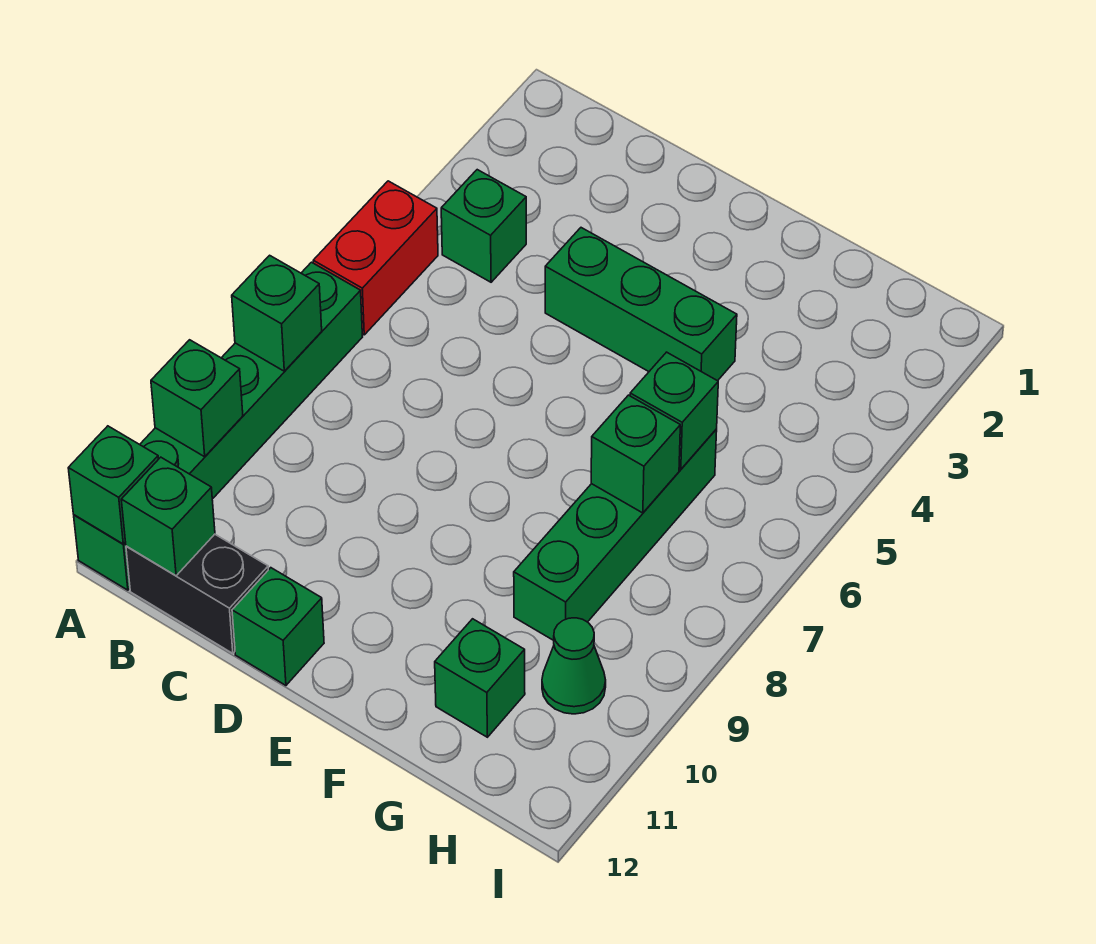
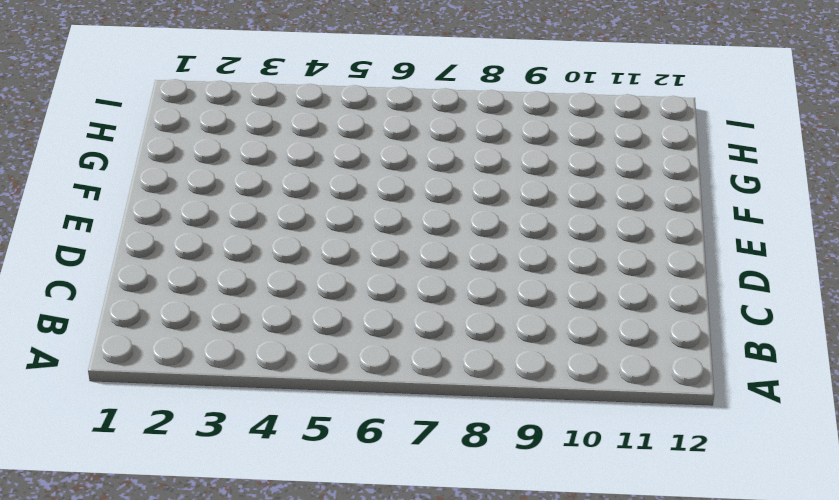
none -> red brick A5:A6 level 1
none -> green brick A7:A12 level 1
none -> green brick B4 level 1

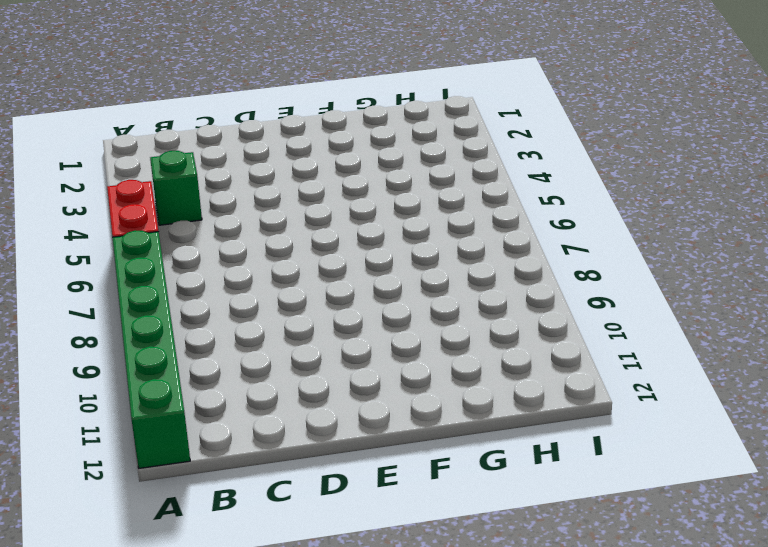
none -> black brick B12:C12 level 1
none -> green brick D4:F4 level 1
none -> green brick D12 level 1

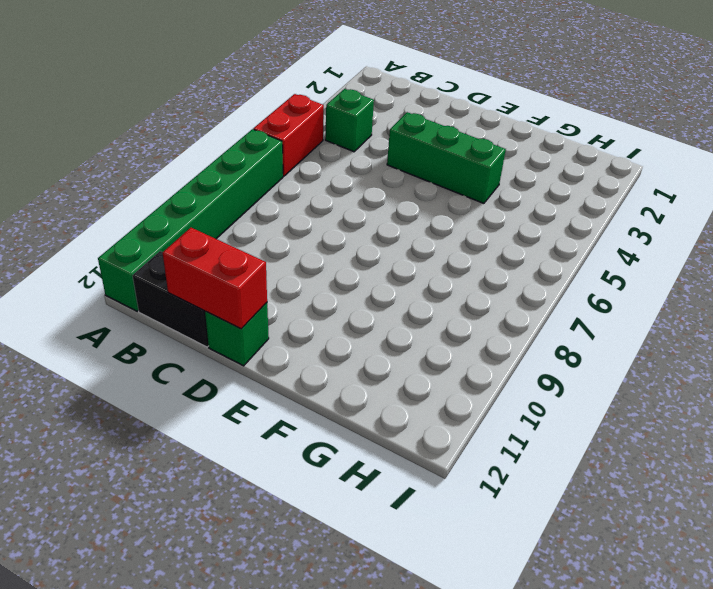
red brick C12:D12 level 2 -> none
none -> green brick G6:G9 level 1
none -> green brick G11 level 1
none -> green cone H10 level 1

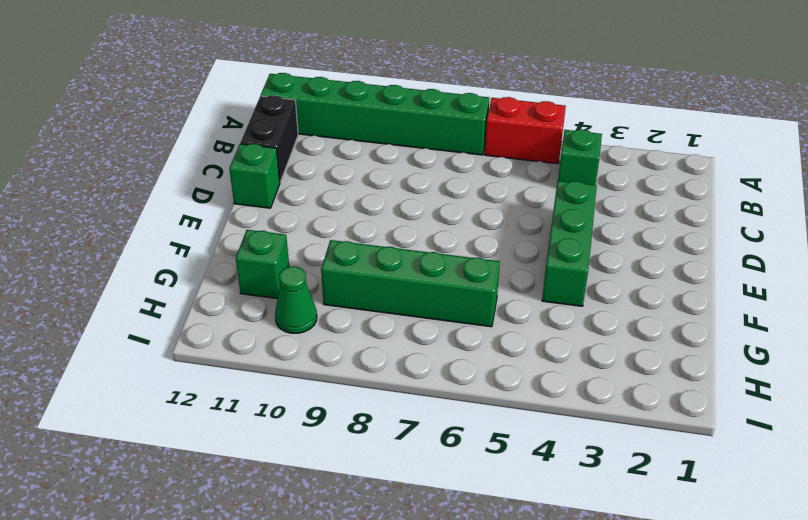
none -> green brick A8 level 2
none -> green brick A10 level 2
none -> green brick A12 level 2

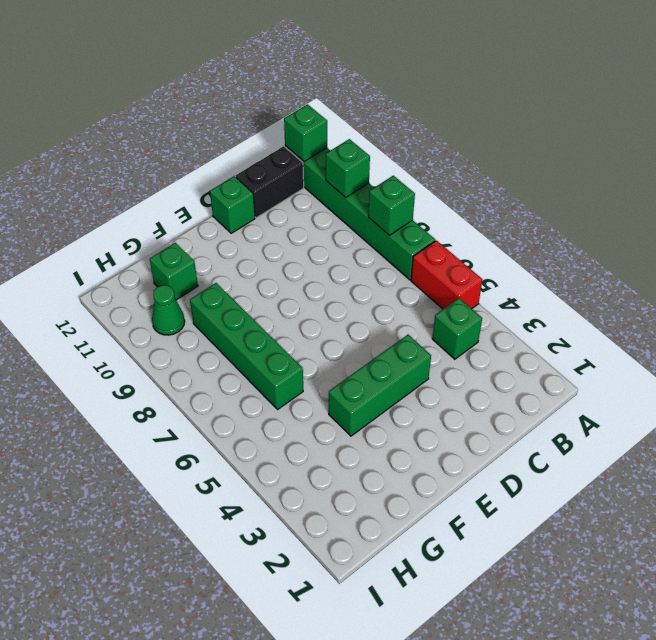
none -> green brick B12 level 2
none -> green brick G6 level 2
none -> green brick G7 level 2

